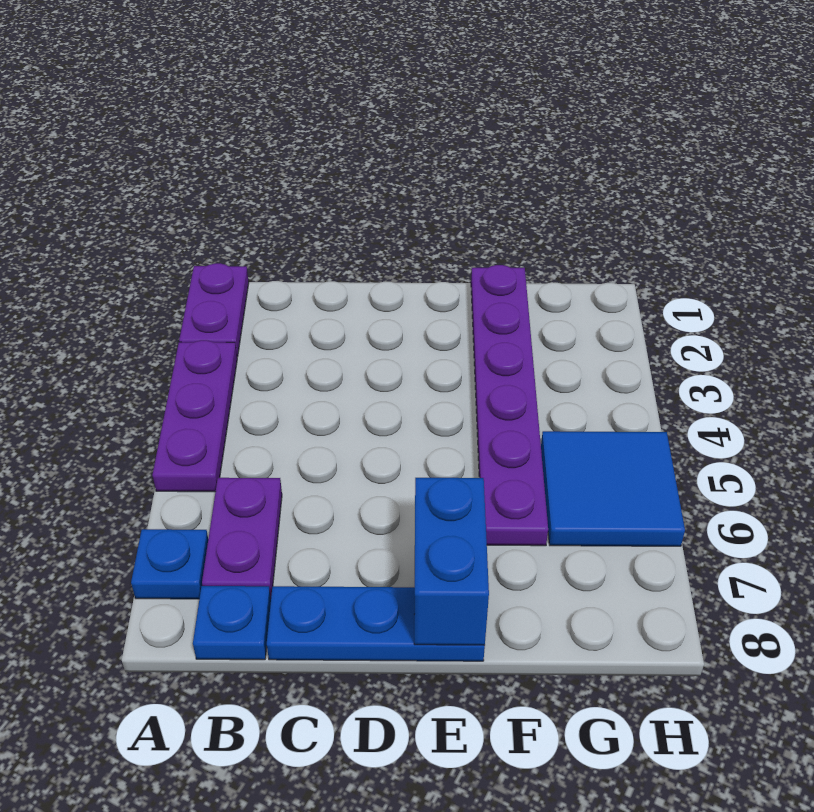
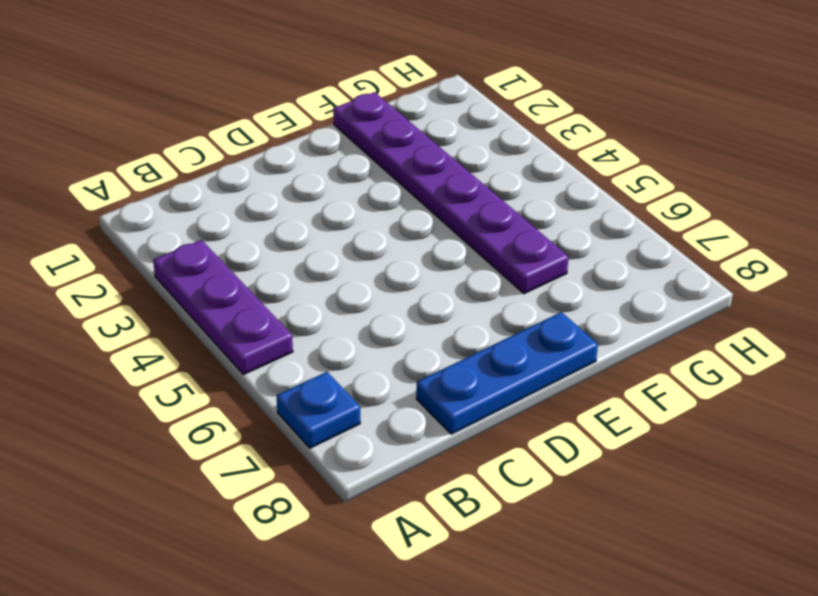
none -> purple plate A1:A2 level 1
none -> purple plate B6:B7 level 1

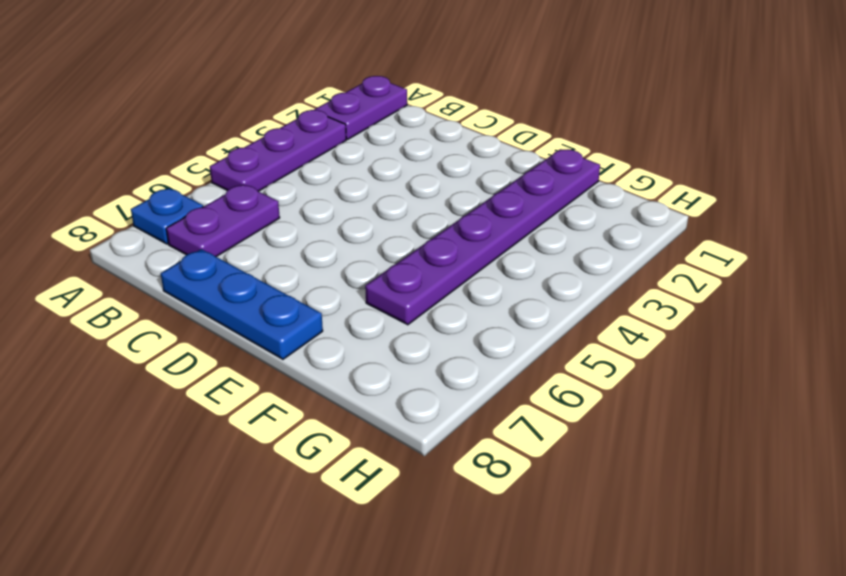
none -> blue plate B8 level 1
none -> blue tile G5:H6 level 1

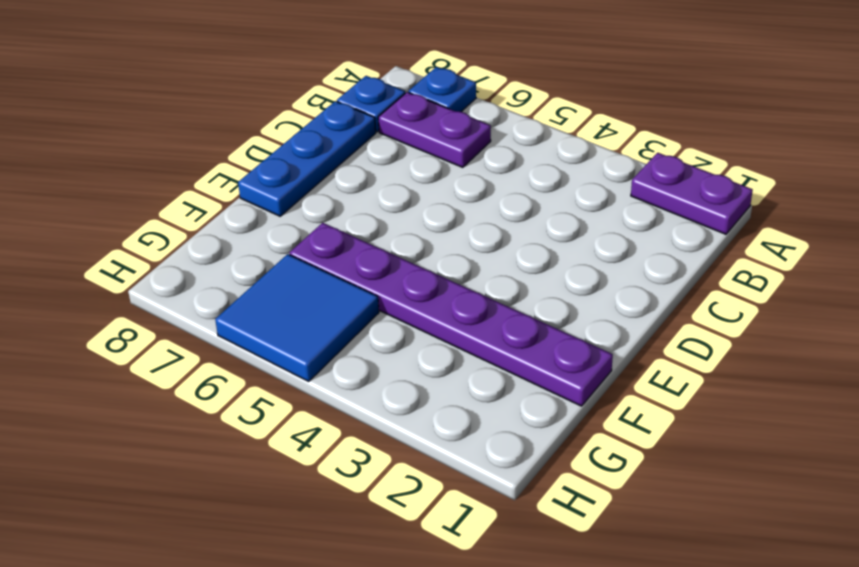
none -> purple plate A3:A5 level 1
none -> blue brick E7:E8 level 2

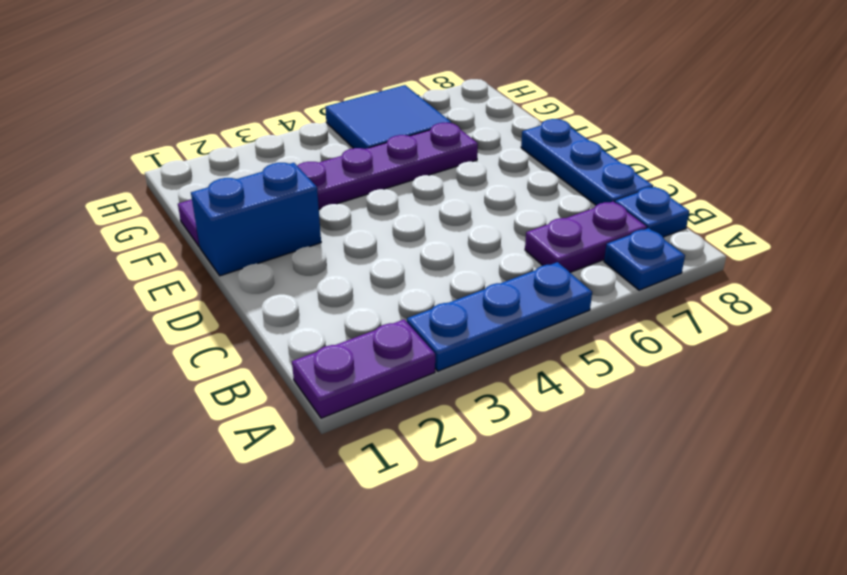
blue plate A3:A5 level 1 -> purple plate A3:A5 level 1
blue brick E1:E2 level 1 -> blue brick E7:E8 level 2

